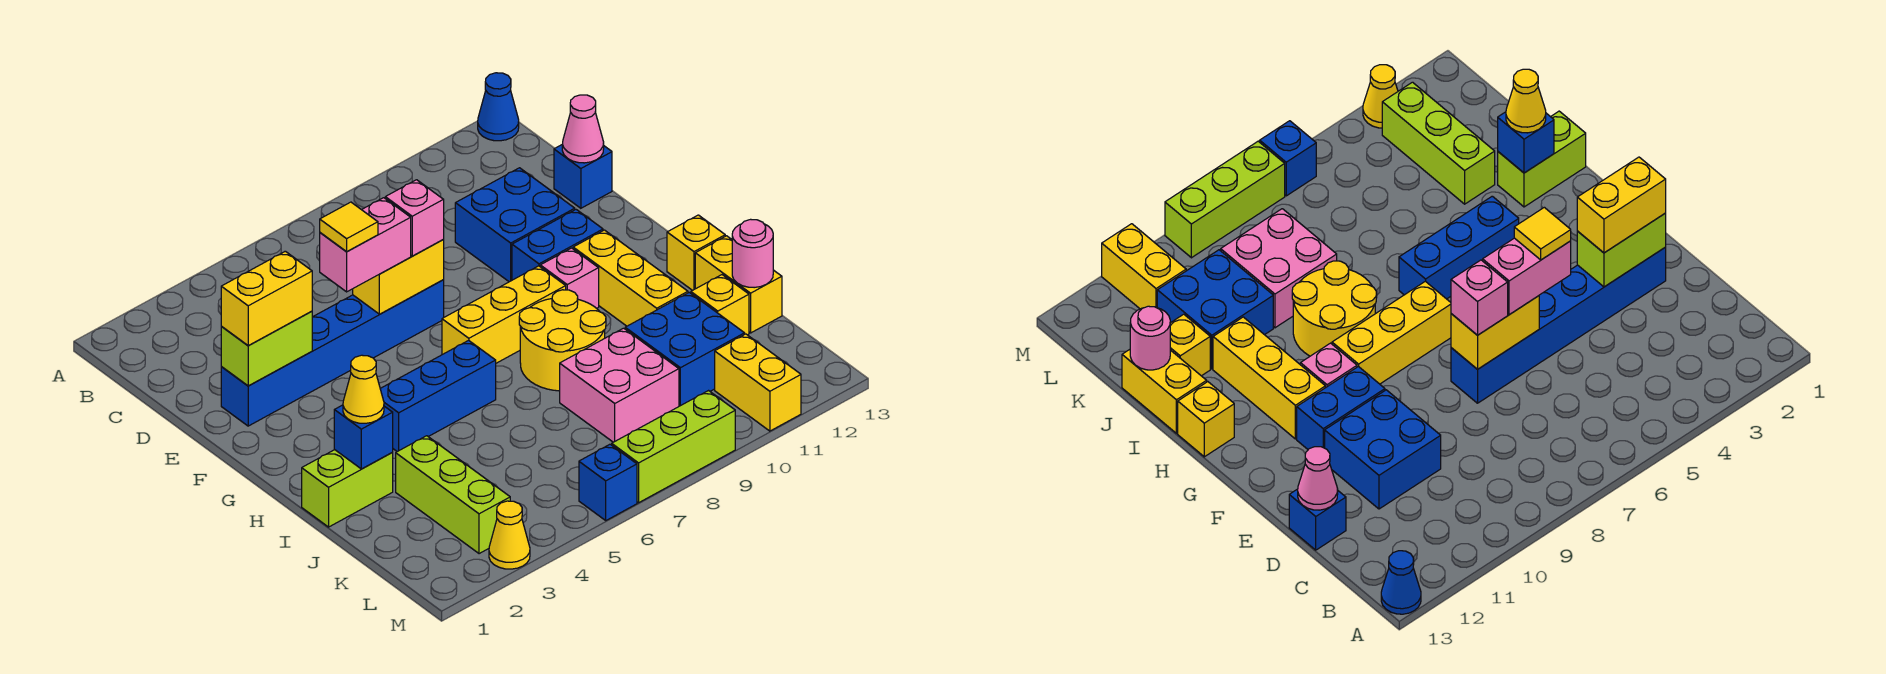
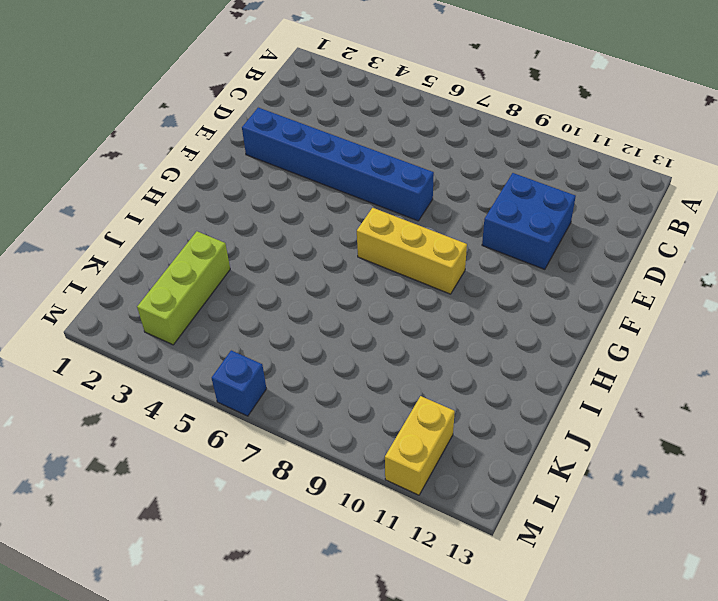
none -> blue cone A13 level 1
none -> blue brick D13 level 1
none -> blue brick F10:F11 level 1
none -> pink brick G10 level 1

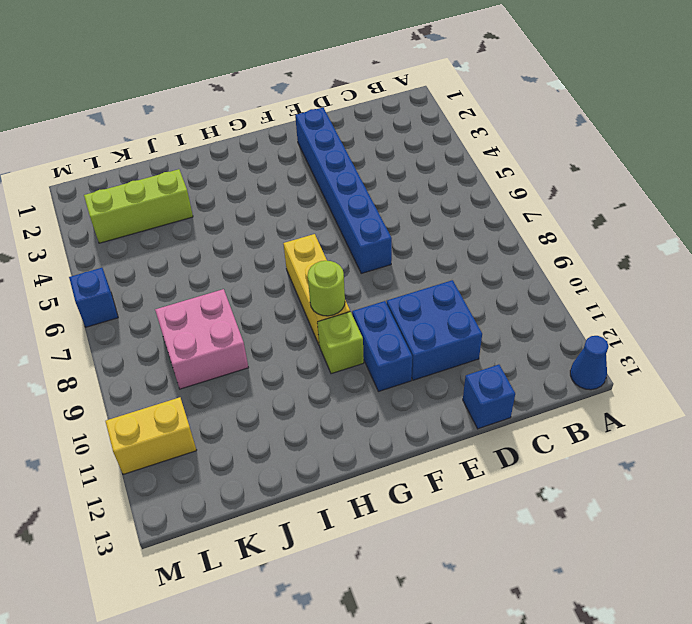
lime round brick G9 level 2 -> none
lime brick G10 level 1 -> pink brick G10 level 1
none -> yellow brick G11:I11 level 1
none -> blue brick H4:H6 level 1
none -> yellow round brick H8:I9 level 1
none -> yellow brick H13 level 1

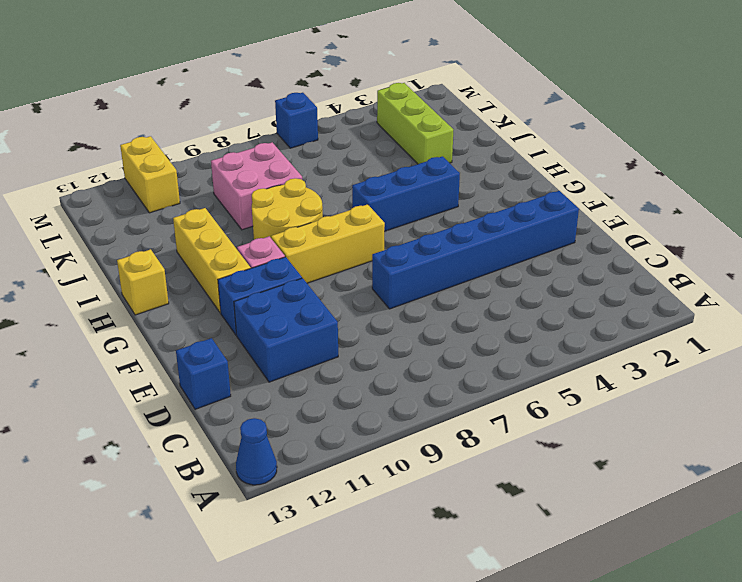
none -> lime brick I1:I2 level 1
none -> yellow brick I13:J13 level 1
none -> blue brick J10:K11 level 1
none -> yellow brick J12 level 1

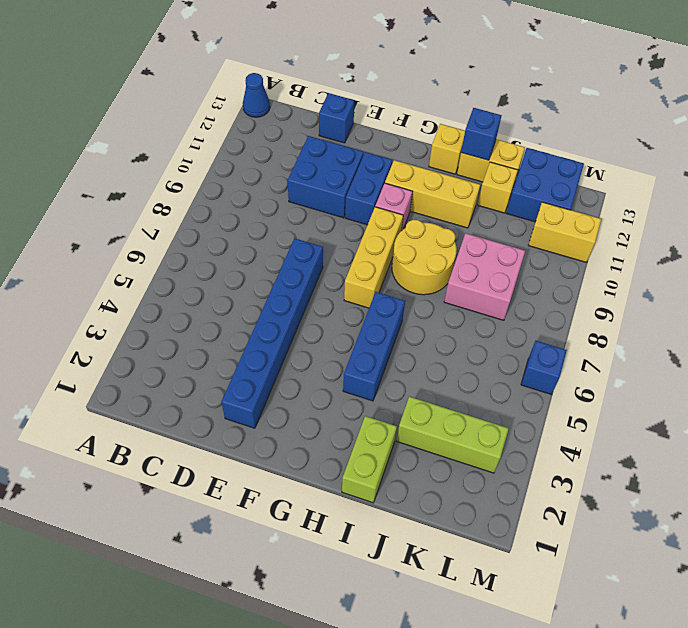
blue brick I13 level 2 -> blue brick I2 level 2
blue brick K12:L13 level 1 -> blue brick J10:K11 level 1
none -> yellow cone M3 level 1
none -> lime brick M7:M9 level 1
none -> pink cone D13 level 2
none -> lime brick E2:E3 level 2

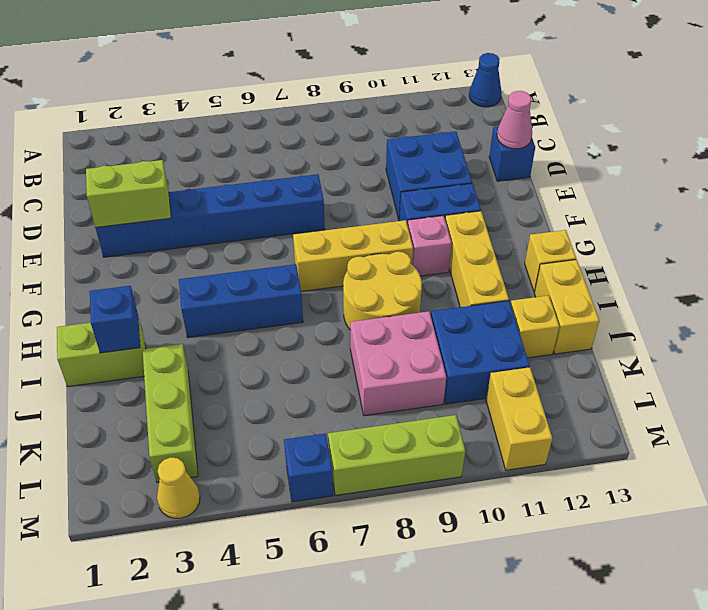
none -> yellow brick E6:E7 level 2
none -> pink round brick J13 level 2
none -> yellow brick E2:E3 level 3
none -> pink brick E5:E6 level 3

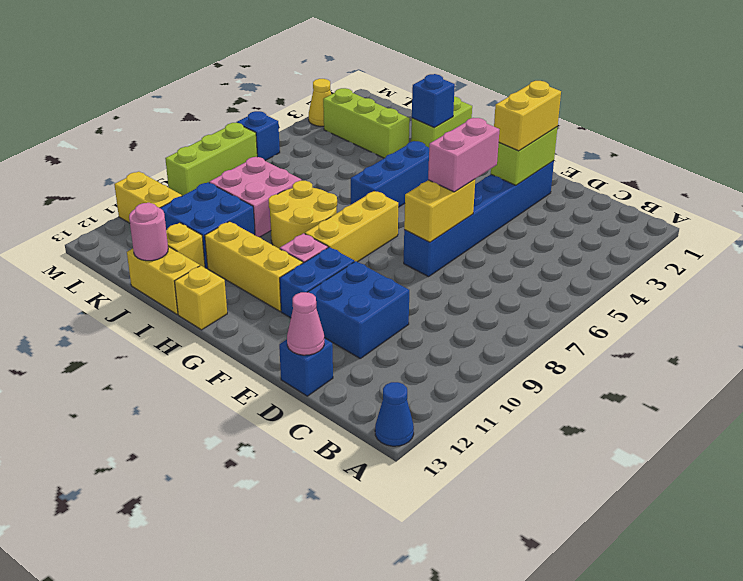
none -> pink brick E7 level 3
none -> yellow cone I2 level 3
none -> yellow tile E5 level 4

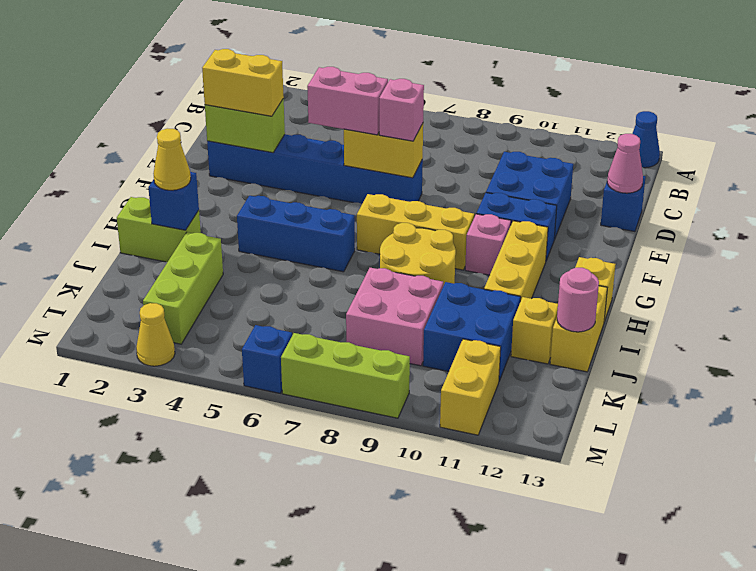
none -> yellow tile E5 level 4

